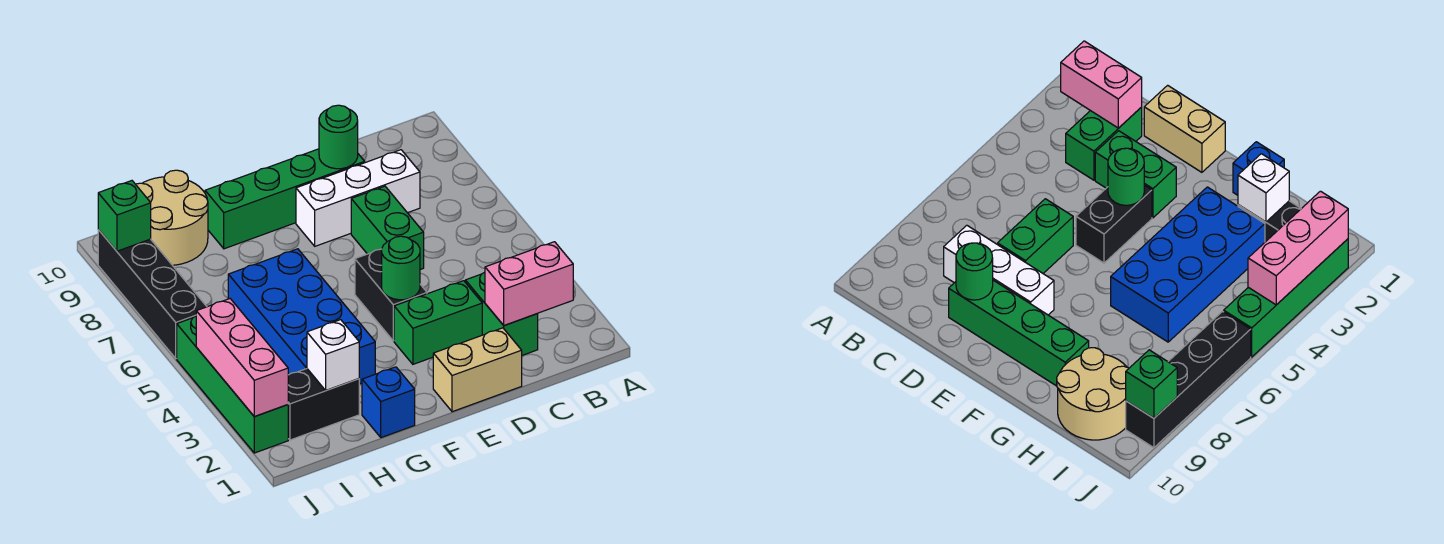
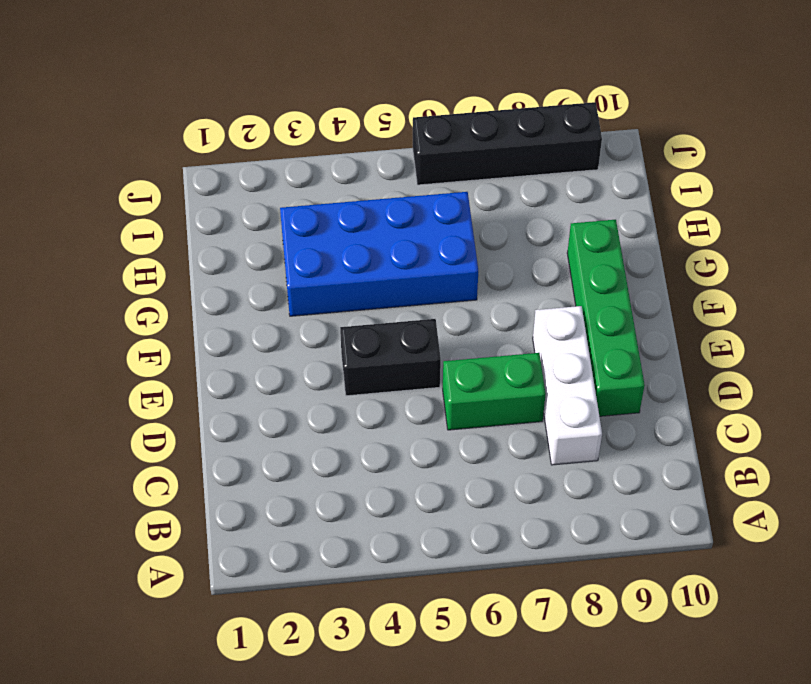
none -> green brick C2:C3 level 1
none -> tan brick D1:E1 level 1
none -> green brick D3:E3 level 1

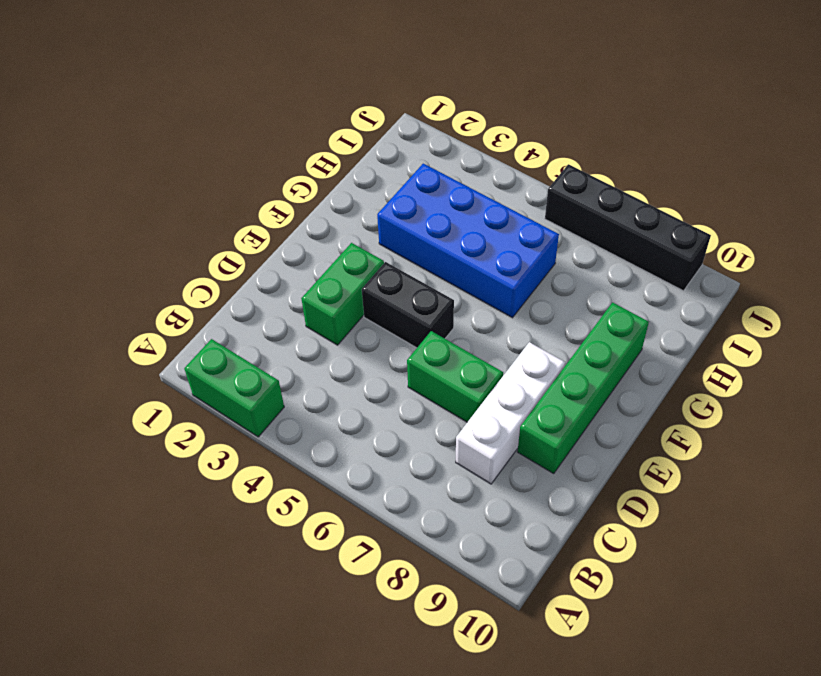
green brick A2:A3 level 1 -> green brick C2:C3 level 1
none -> tan brick D1:E1 level 1
none -> blue brick G1 level 1
none -> black brick H2:I2 level 1

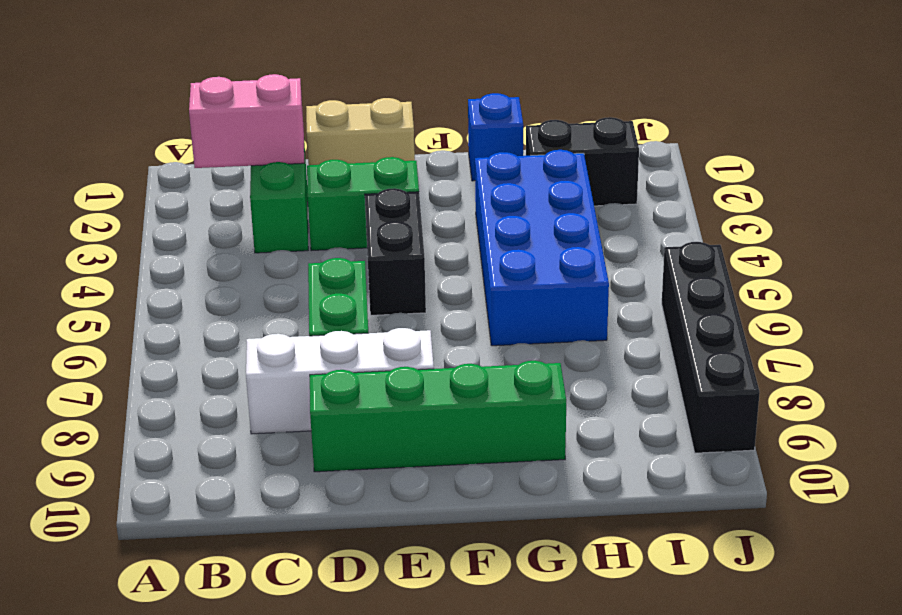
none -> tan round brick H9:I10 level 1
none -> green brick J2:J5 level 1
none -> green round brick D9 level 2

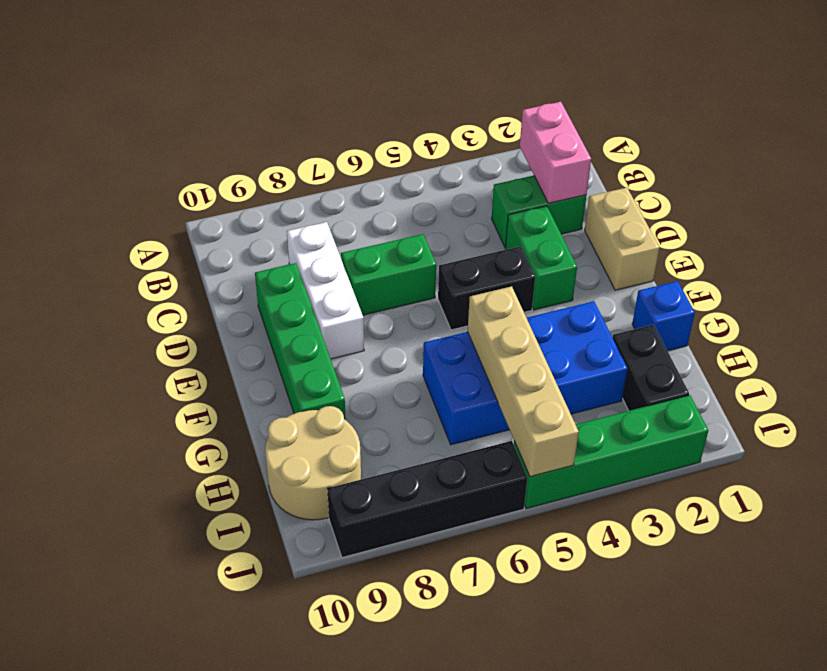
tan brick G5:J5 level 2 -> none
none -> green round brick D9 level 2
none -> green round brick E4 level 2
none -> white brick H2 level 2

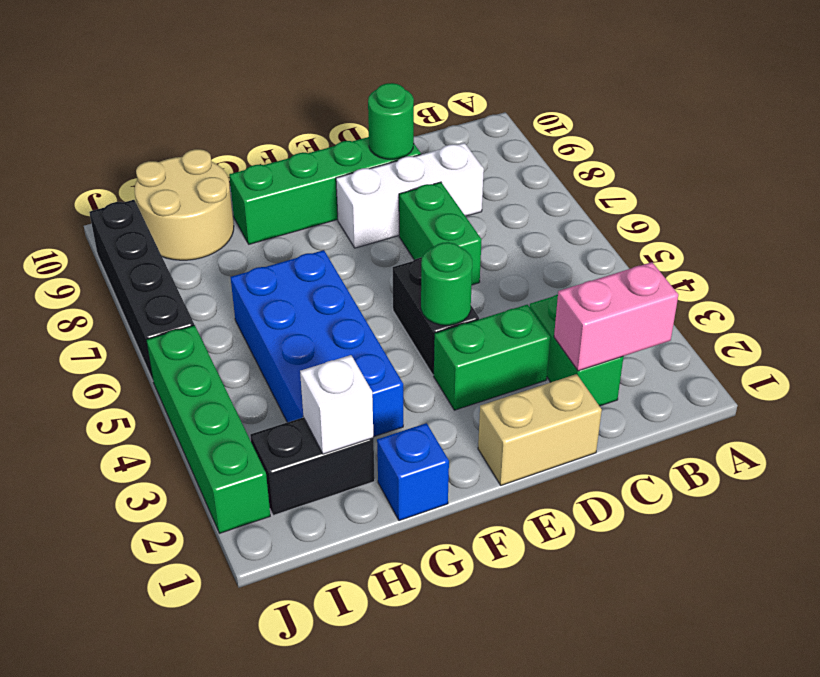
none -> pink brick J2:J4 level 2
none -> green brick J9 level 2

